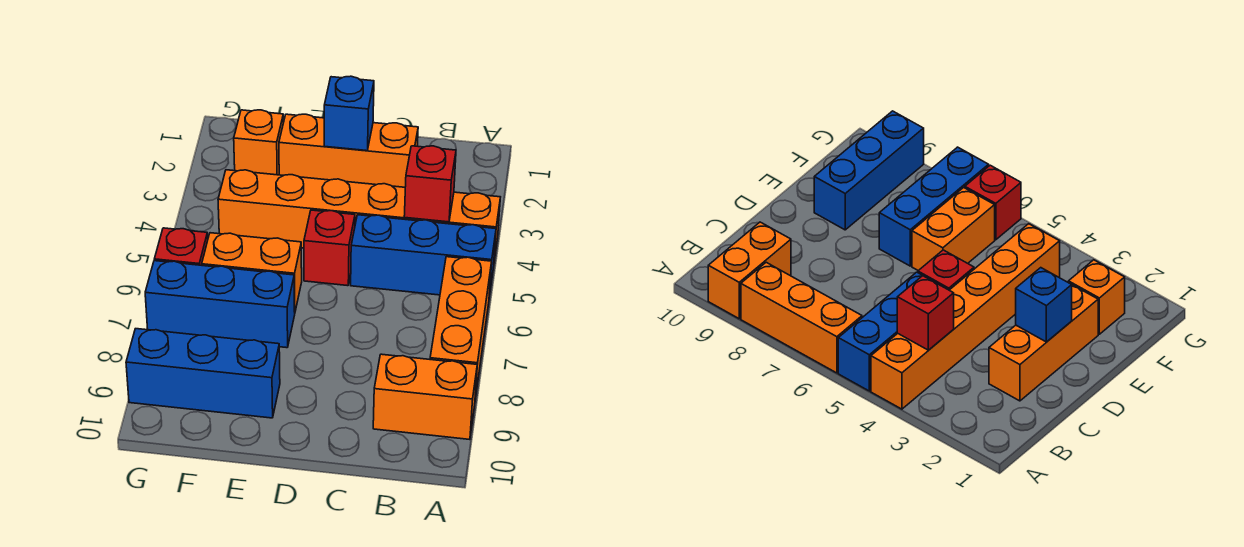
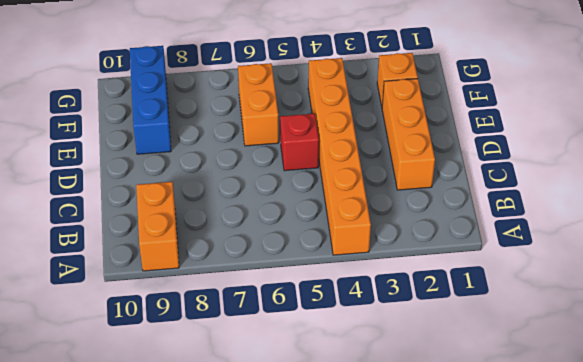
none -> blue brick A5:C5 level 1
none -> orange brick A6:A8 level 1
none -> blue brick E7:G7 level 1

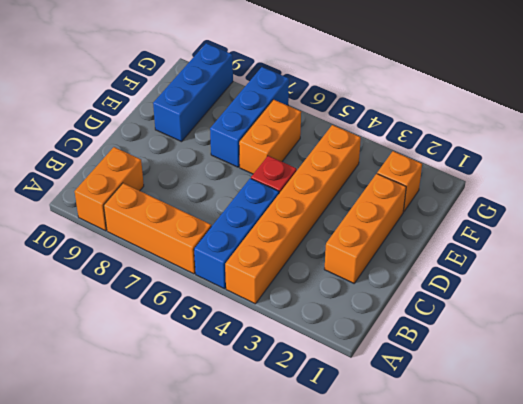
none -> red brick G6 level 1
none -> red brick B4 level 2
none -> blue brick D2 level 2

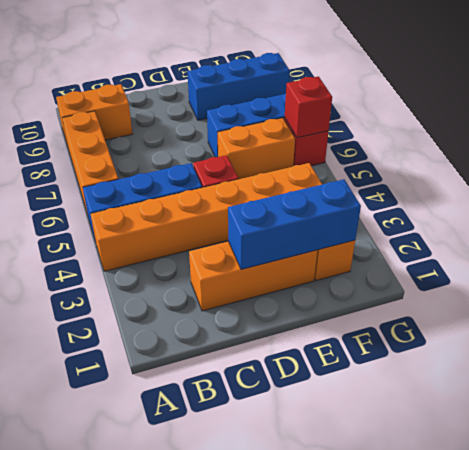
blue brick D2:F2 level 2 -> blue brick D2 level 2
red brick G6 level 2 -> red brick B4 level 2

